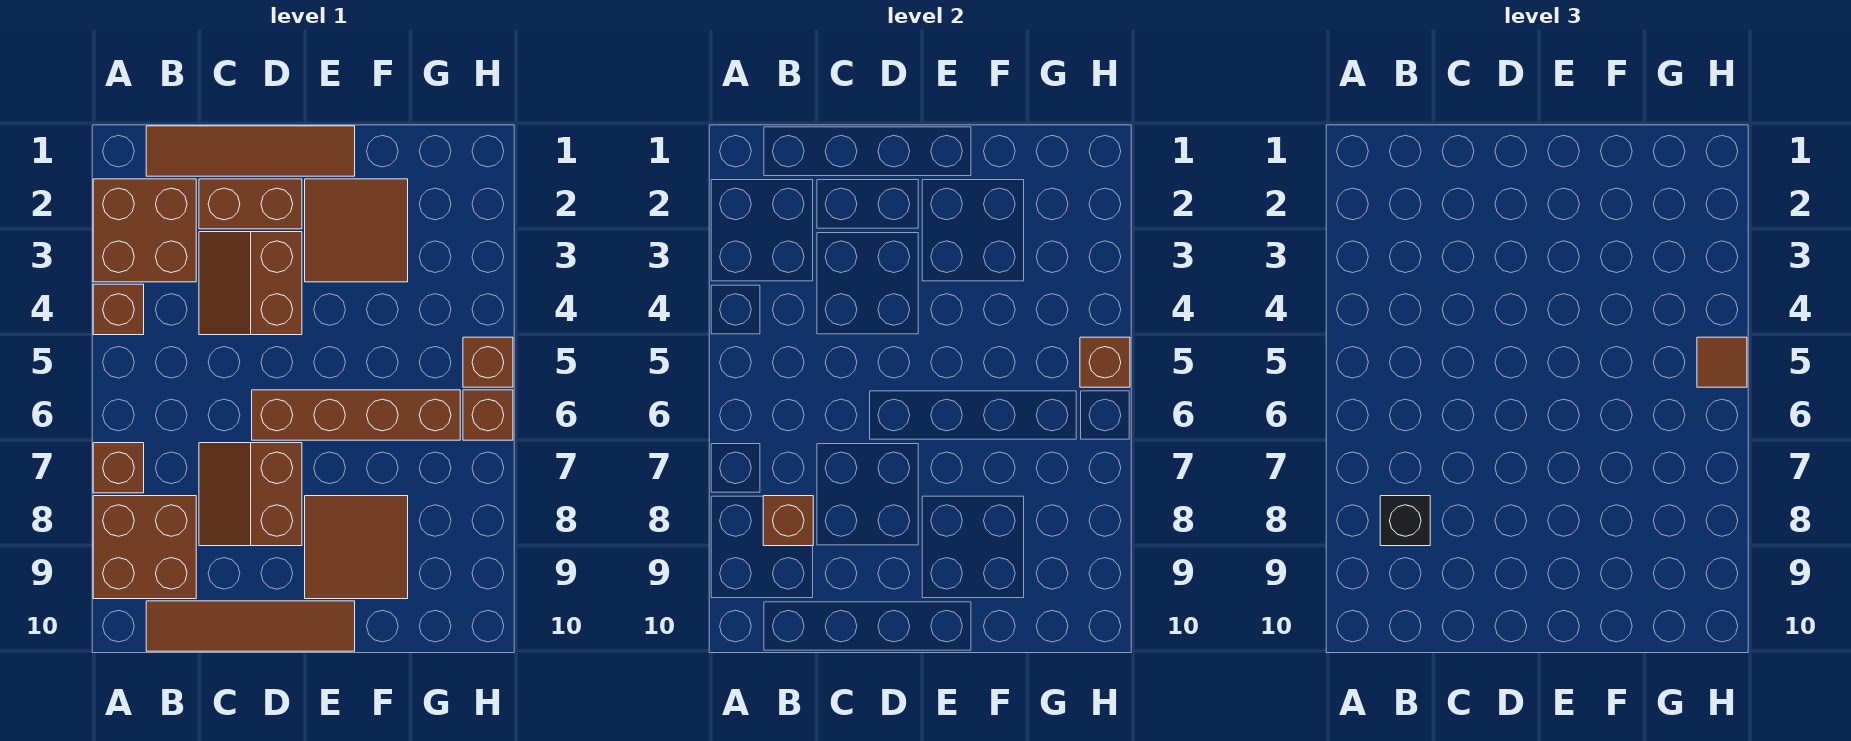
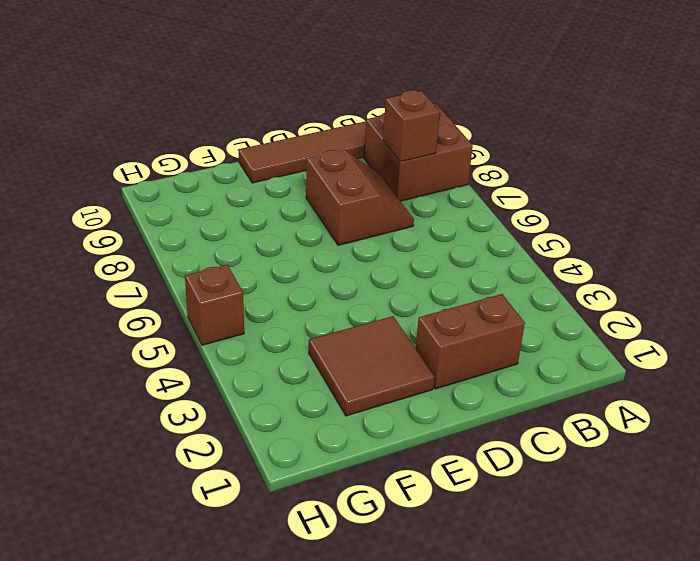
none -> brown brick A2:B3 level 1
none -> brown brick A4 level 1
none -> brown brick A7 level 1

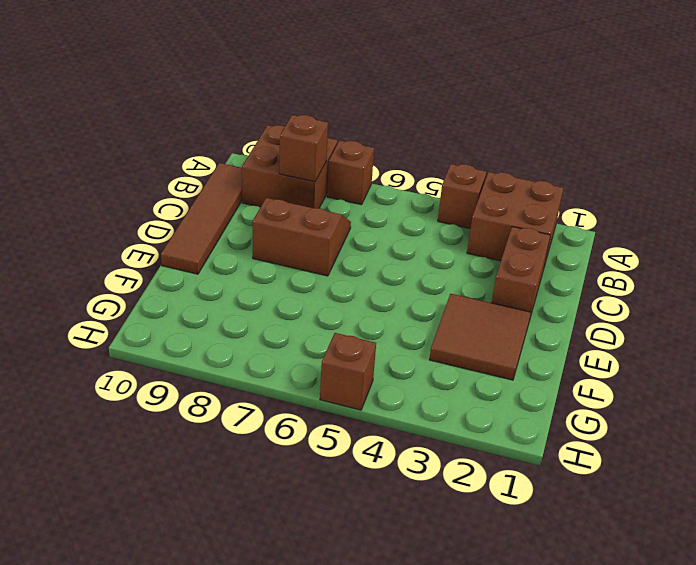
none -> brown tile B1:E1 level 1
none -> brown slope C3:D4 level 1 top D
none -> brown brick D6:G6 level 1

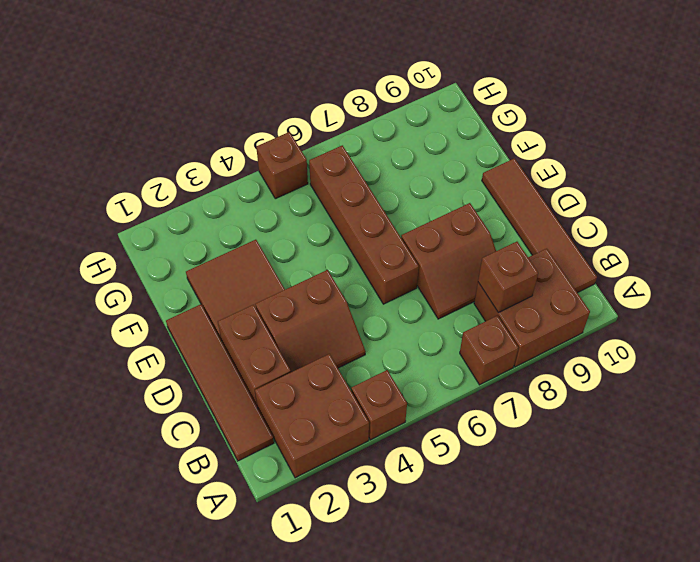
none -> brown tile E8:F9 level 1
none -> brown brick H6 level 1
none -> brown brick H5 level 2

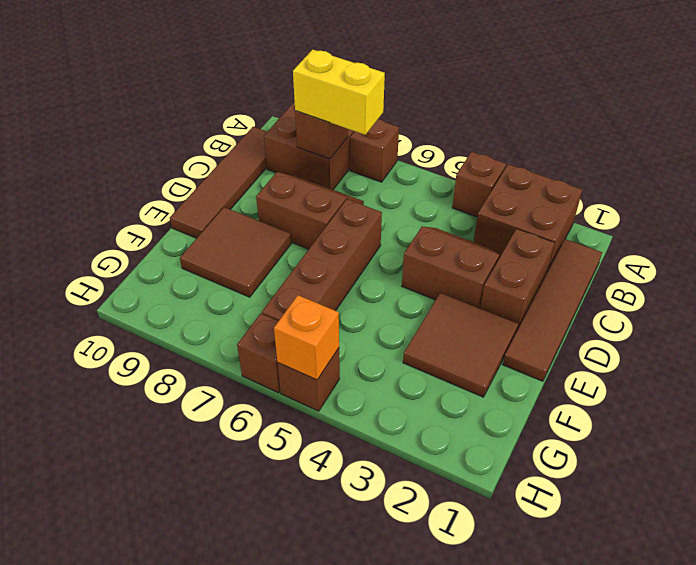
yellow brick B7:B8 level 3 -> black brick B8 level 3
orange brick H5 level 2 -> brown brick H5 level 2
none -> brown tile H5 level 3

